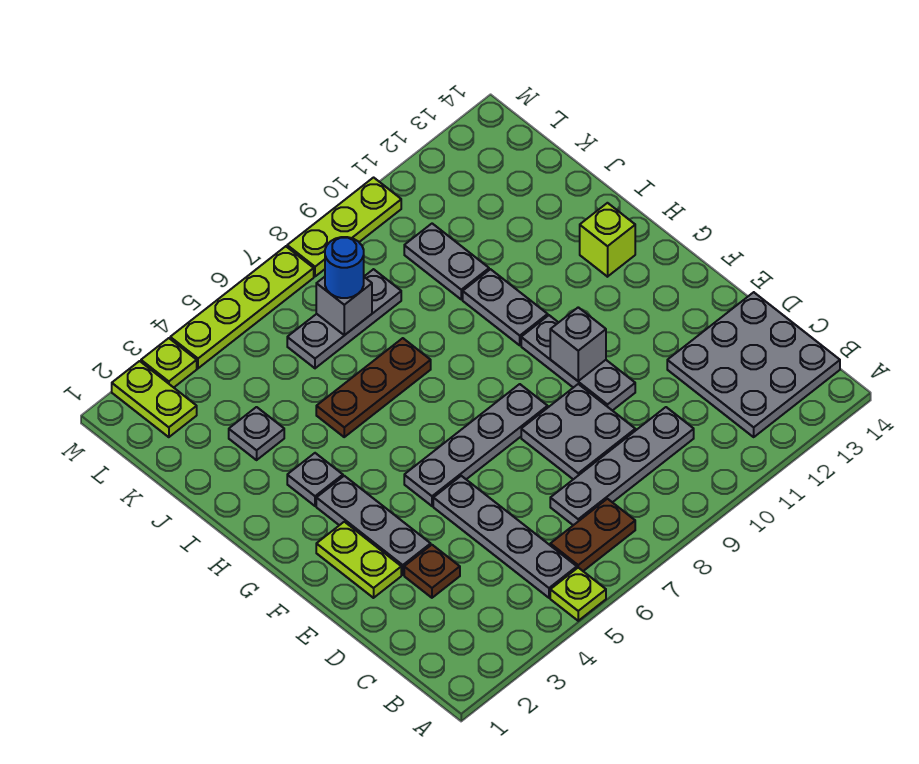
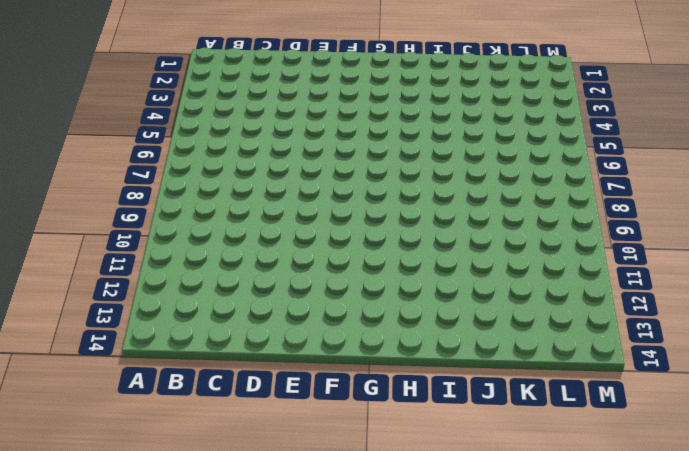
none -> lime plate A5 level 1
none -> grey plate B5:E5 level 1
none -> brown plate B6:B7 level 1

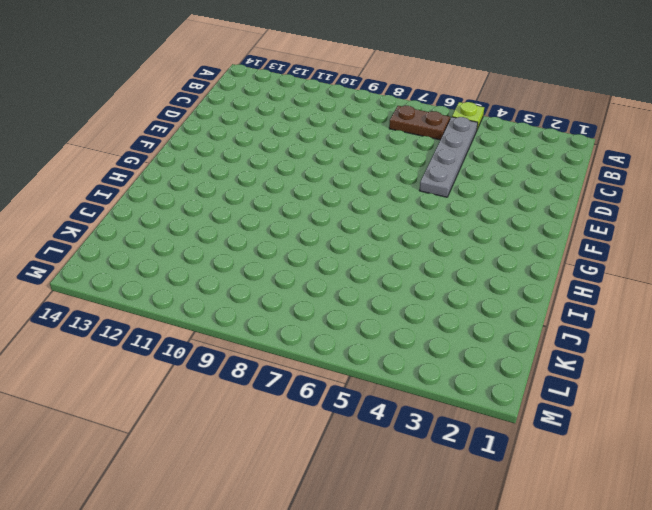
none -> grey plate B12:D14 level 1
none -> grey plate C7:C10 level 1
none -> brown plate D3 level 1

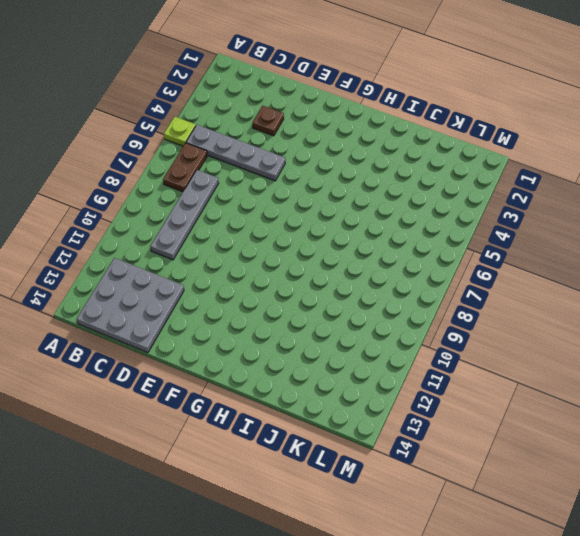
none -> grey plate D8:E9 level 1
none -> lime plate E2:F2 level 1
none -> grey plate E3:G3 level 1

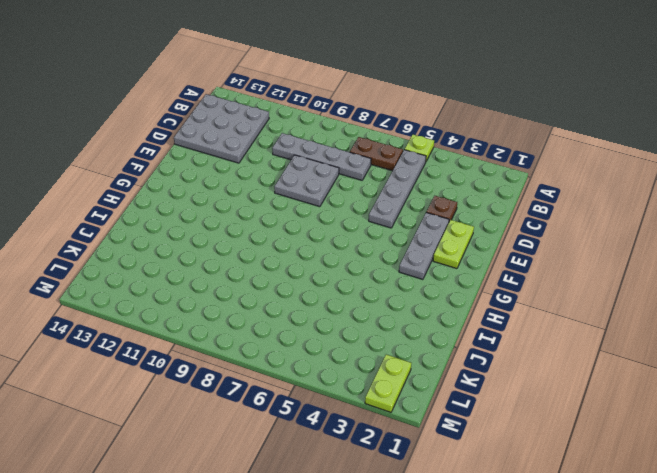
none -> grey plate E10:G10 level 1
none -> grey plate F5:F8 level 1
none -> grey plate H3 level 1

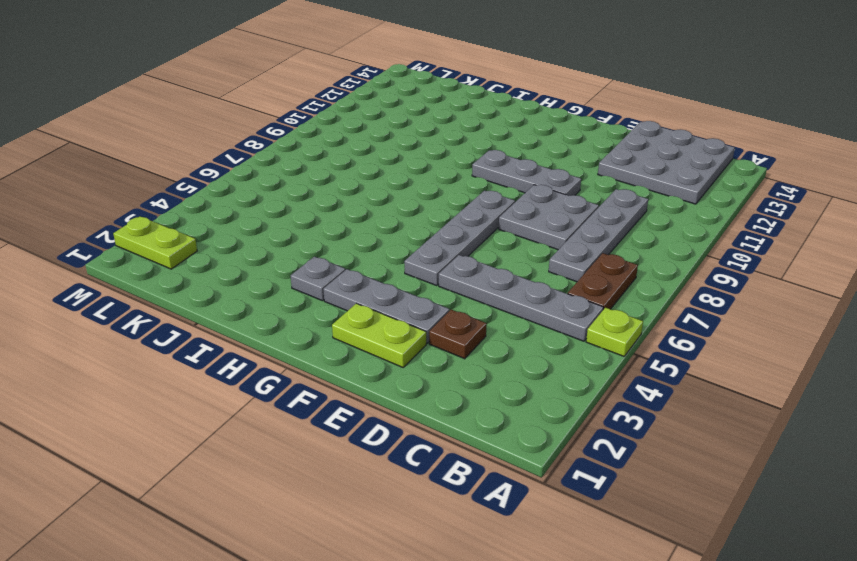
none -> grey plate H10:I10 level 1
none -> lime brick H13 level 1
none -> brown plate I5:I7 level 1

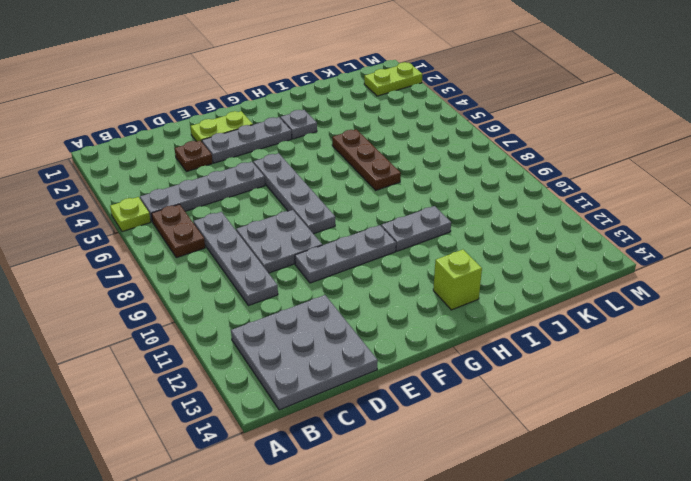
none -> grey plate J3 level 1
none -> grey plate J10:K10 level 1
none -> grey plate K6:K8 level 1

